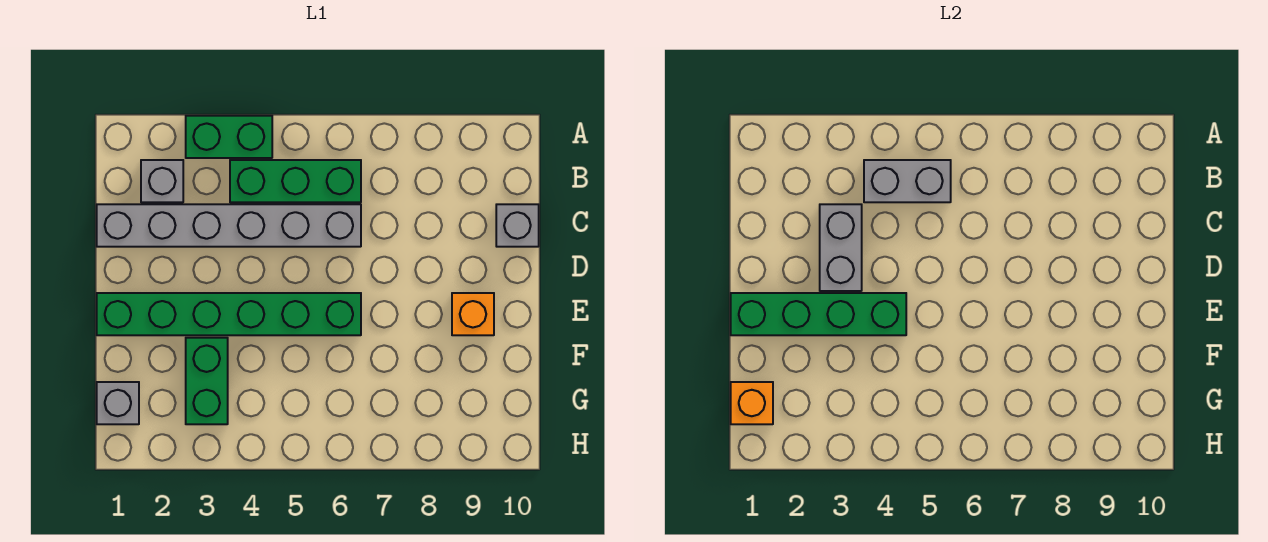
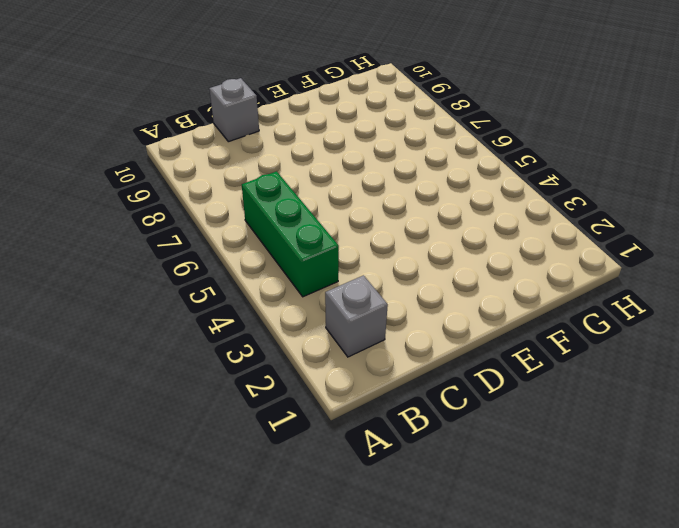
none -> green brick A3:A4 level 1
none -> grey brick C1:C6 level 1
none -> green brick E1:E6 level 1

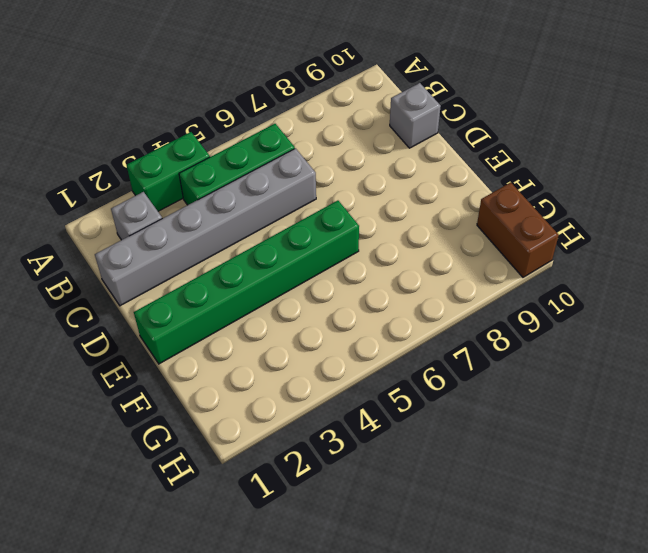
brown brick G10:H10 level 1 -> none
none -> orange brick E9 level 1
none -> green brick F3:G3 level 1
none -> grey brick G1 level 1

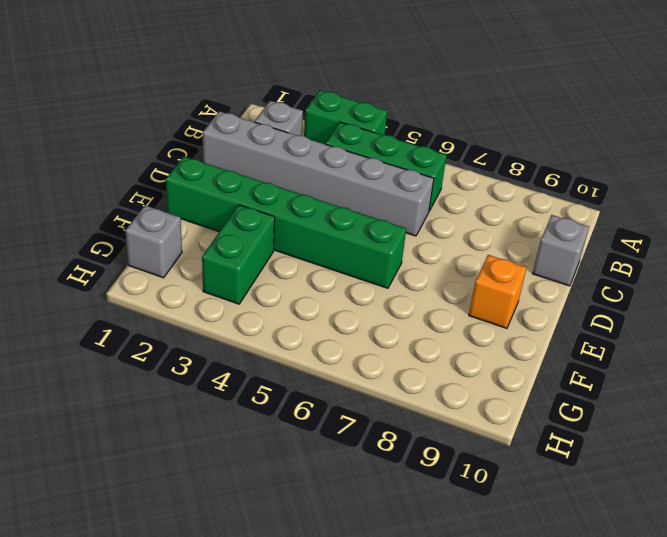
none -> grey brick B4:B5 level 2
none -> grey brick C3:D3 level 2
none -> green brick E1:E4 level 2

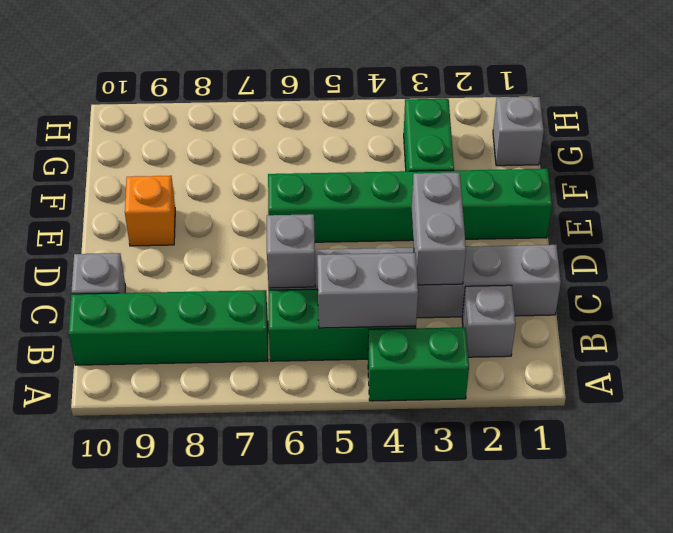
green brick B7:B10 level 1 -> green brick E1:E4 level 2
grey brick C6 level 2 -> none
none -> orange brick G1 level 2

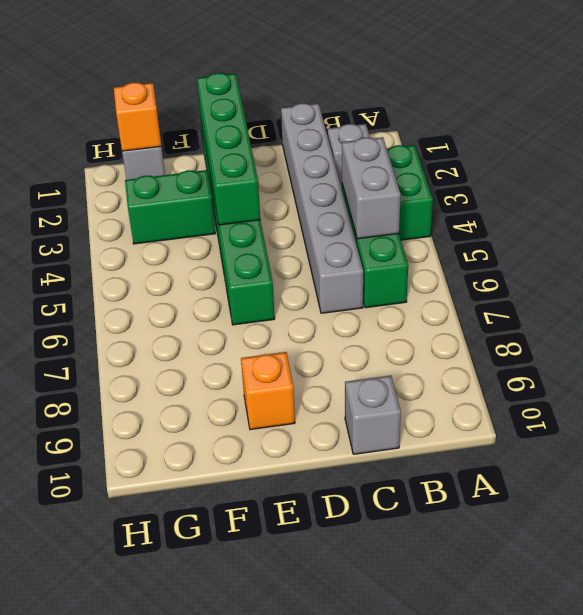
none -> grey brick C3:D3 level 2

